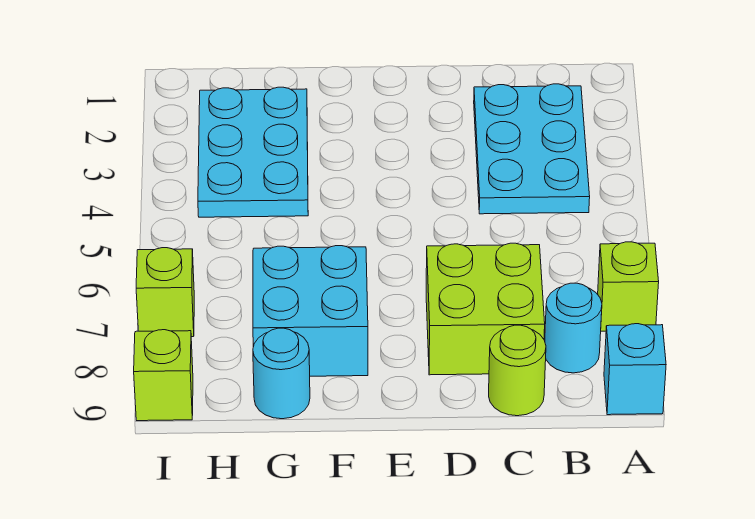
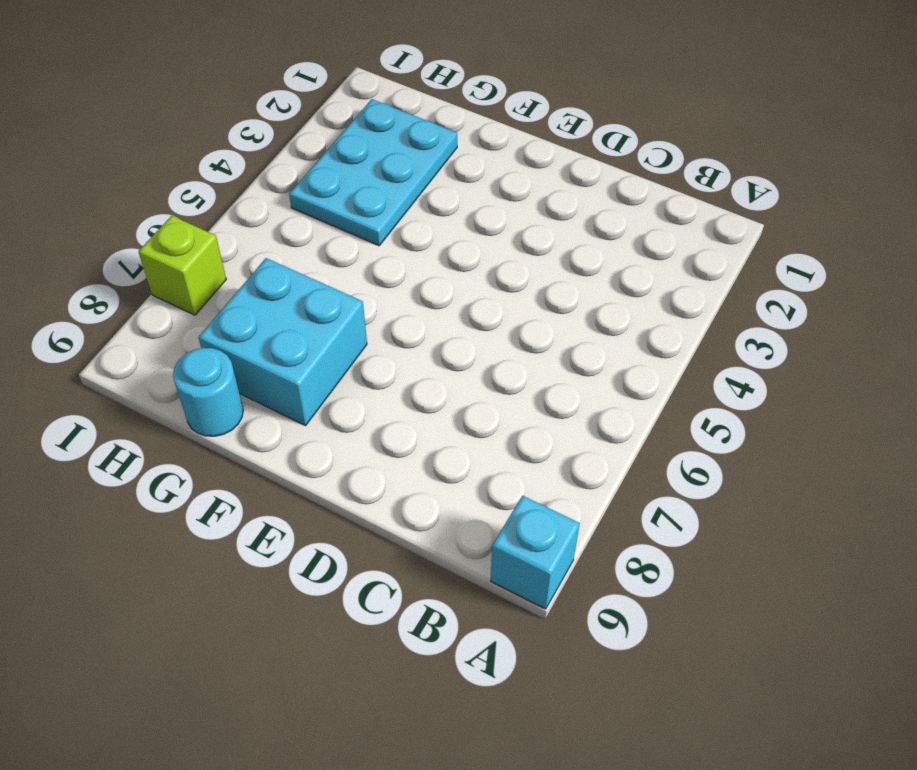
none -> lime brick A7 level 1
none -> cyan plate B2:C4 level 1

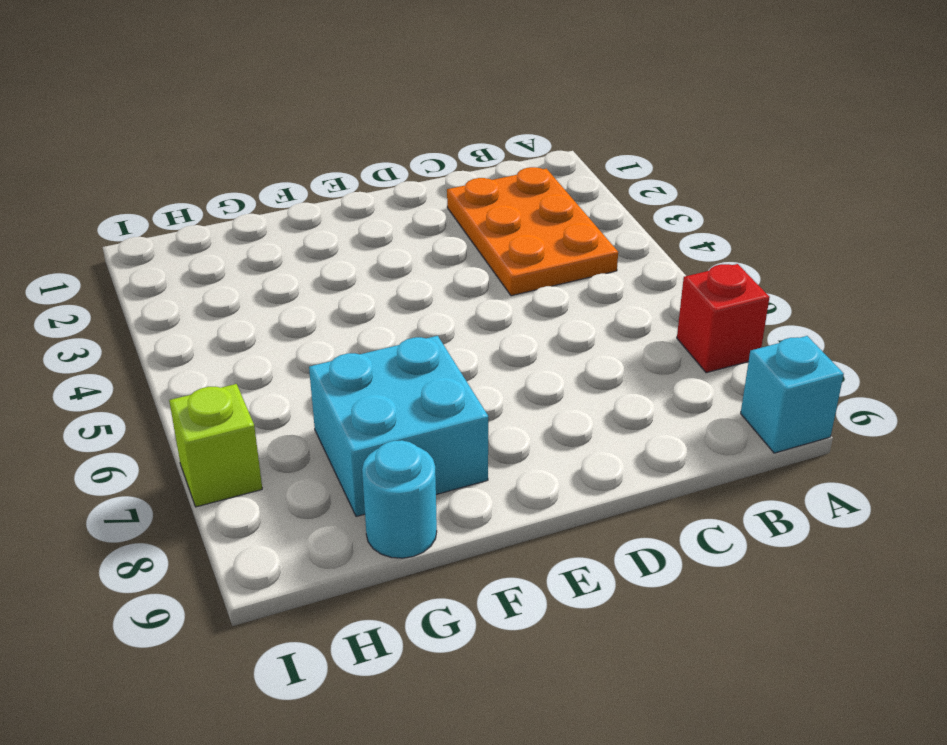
red brick A7 level 1 -> lime brick A7 level 1
orange plate B2:C4 level 1 -> cyan plate B2:C4 level 1
none -> cyan round brick B8 level 1
none -> lime brick C7:D8 level 1

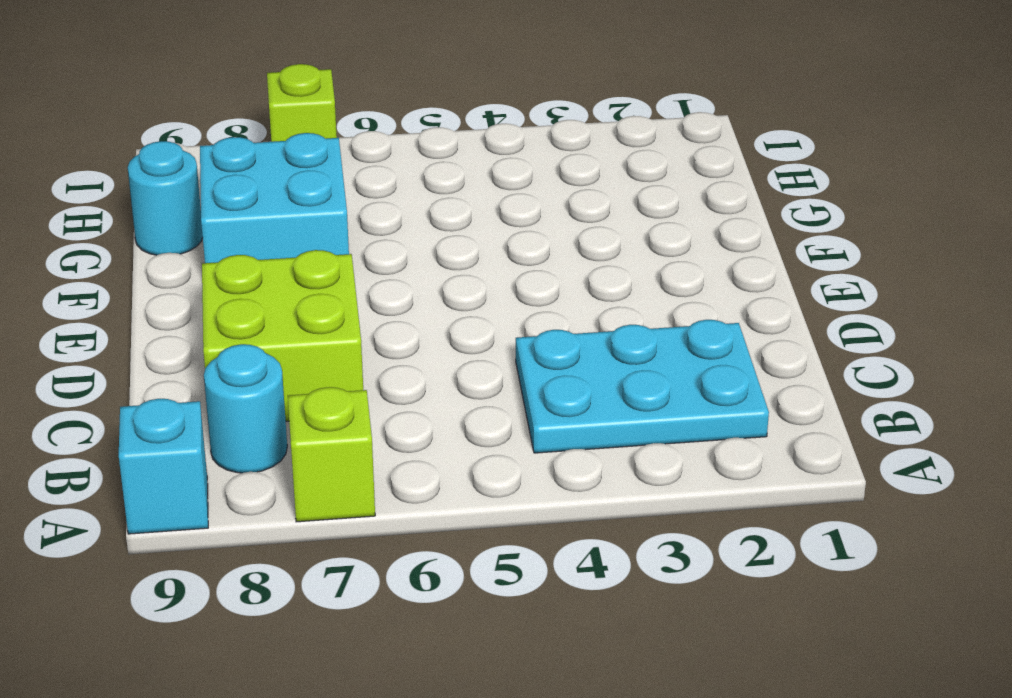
none -> lime round brick C9 level 1
none -> cyan plate G2:H4 level 1

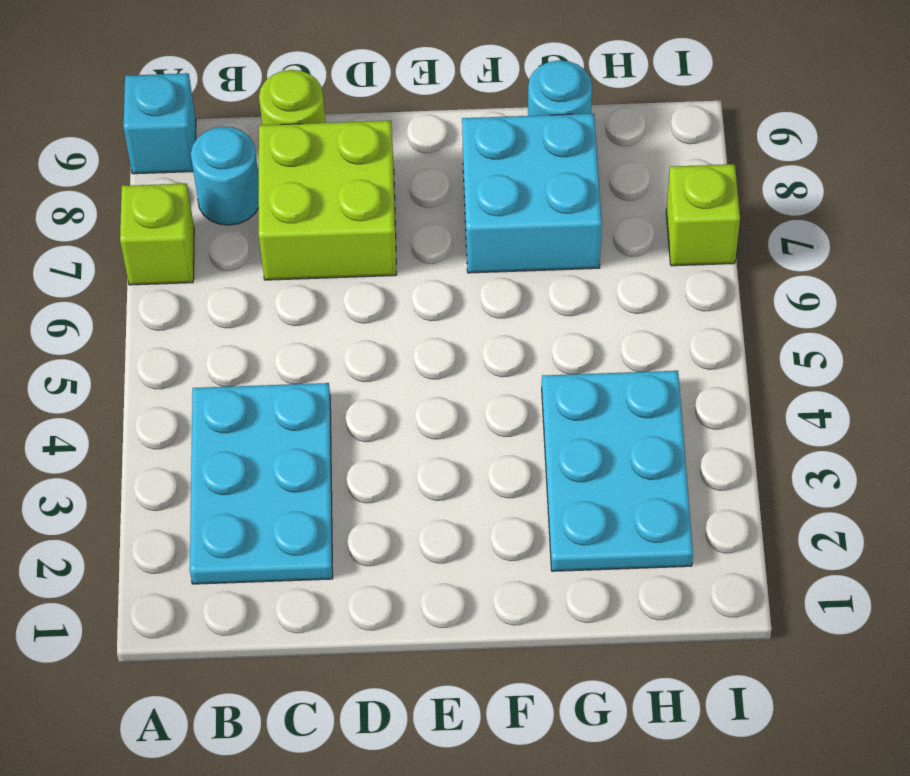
none -> lime brick I9 level 1

